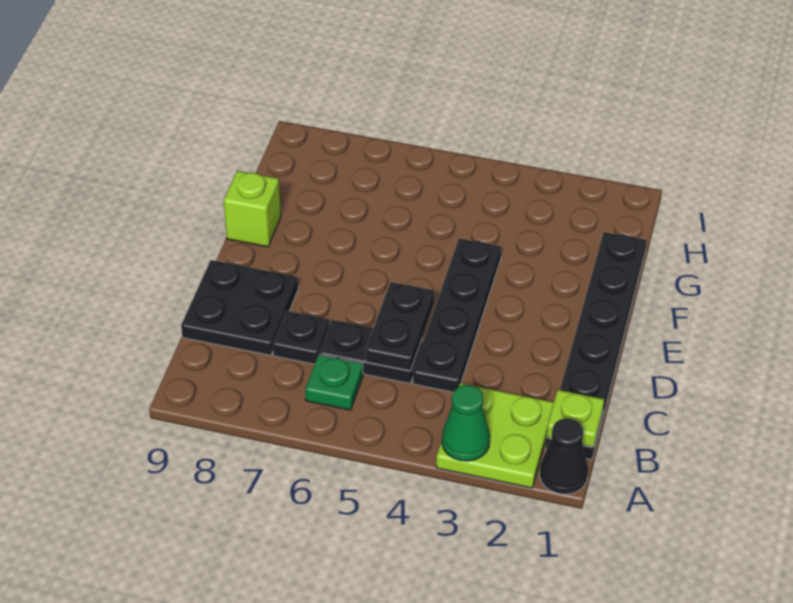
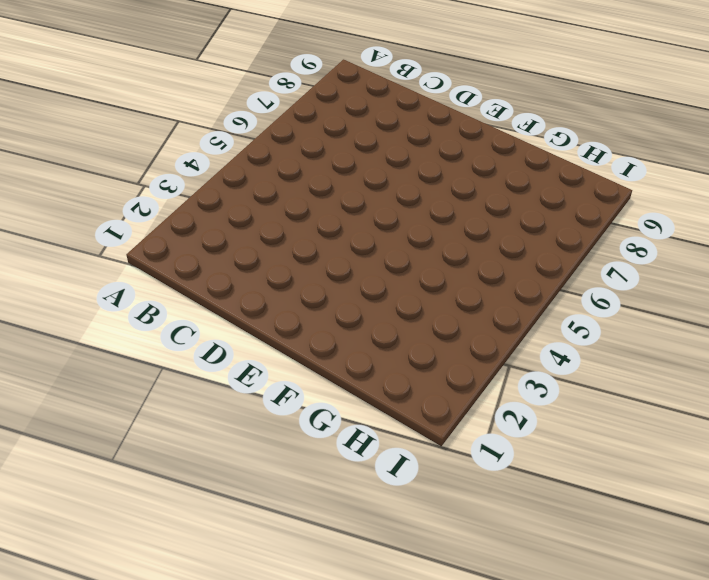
none -> black cone A1 level 1
none -> lime plate A2:B3 level 1
none -> black plate B1:G1 level 1

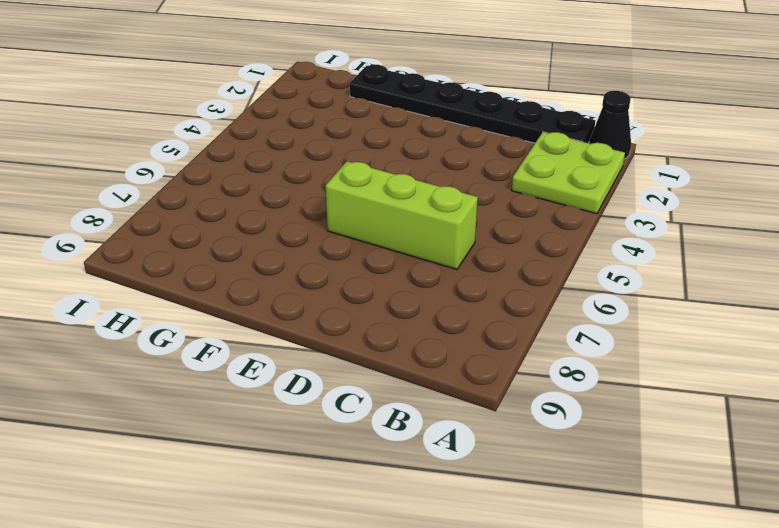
lime brick C6:E6 level 1 -> black plate C5:C6 level 1
none -> green plate B6 level 1
none -> black plate C4:F4 level 1
none -> black plate C7 level 1

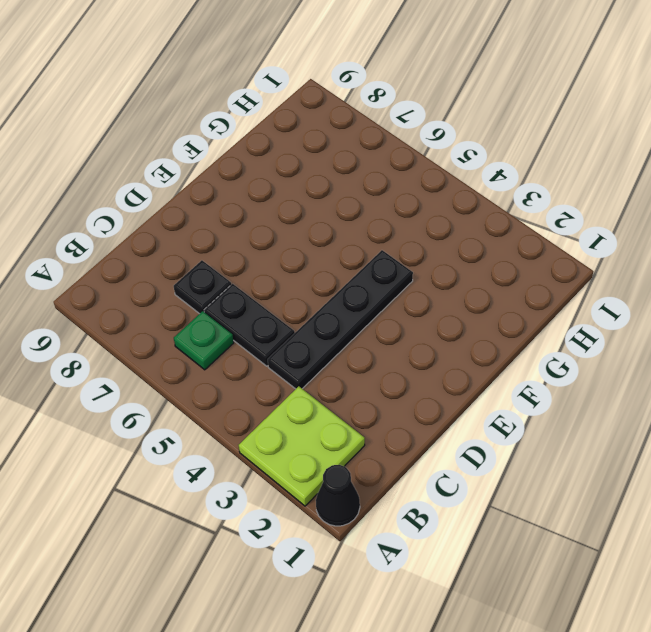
none -> black plate B1:G1 level 1
none -> black plate C8:D9 level 1
none -> lime brick F9 level 1

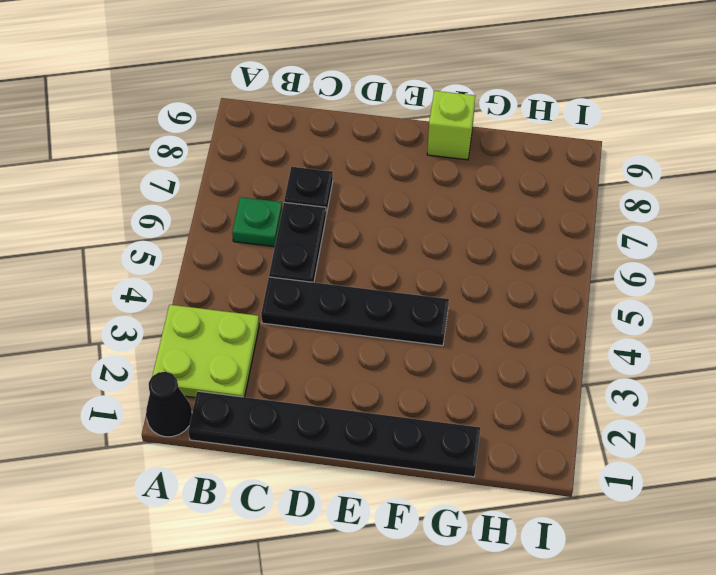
none -> black plate C8:D9 level 1
none -> green cone A3 level 2
none -> lime plate B1 level 2

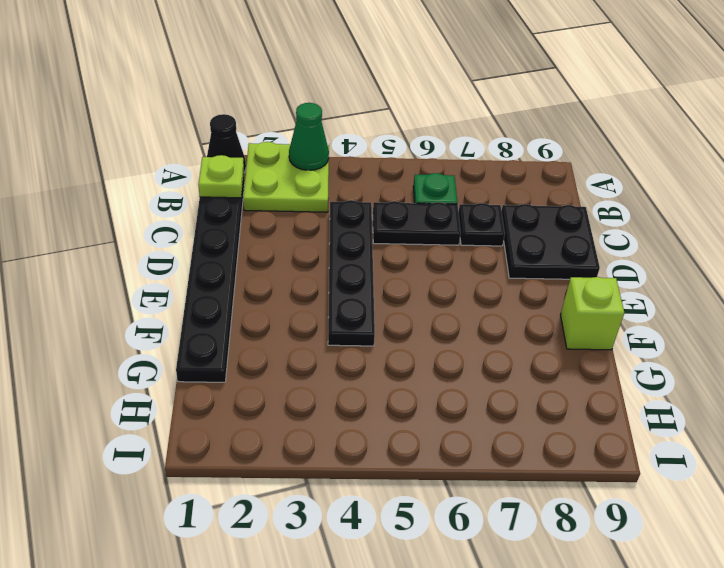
none -> black plate C5:D5 level 2

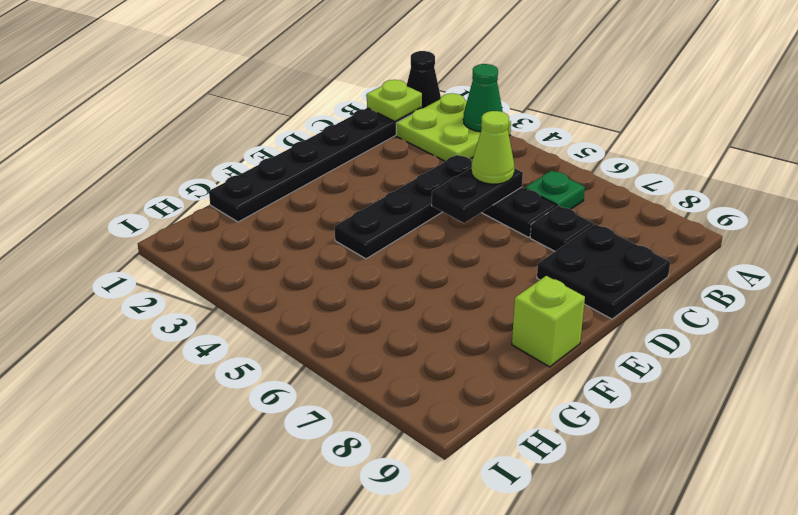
lime cone C5 level 3 -> none

